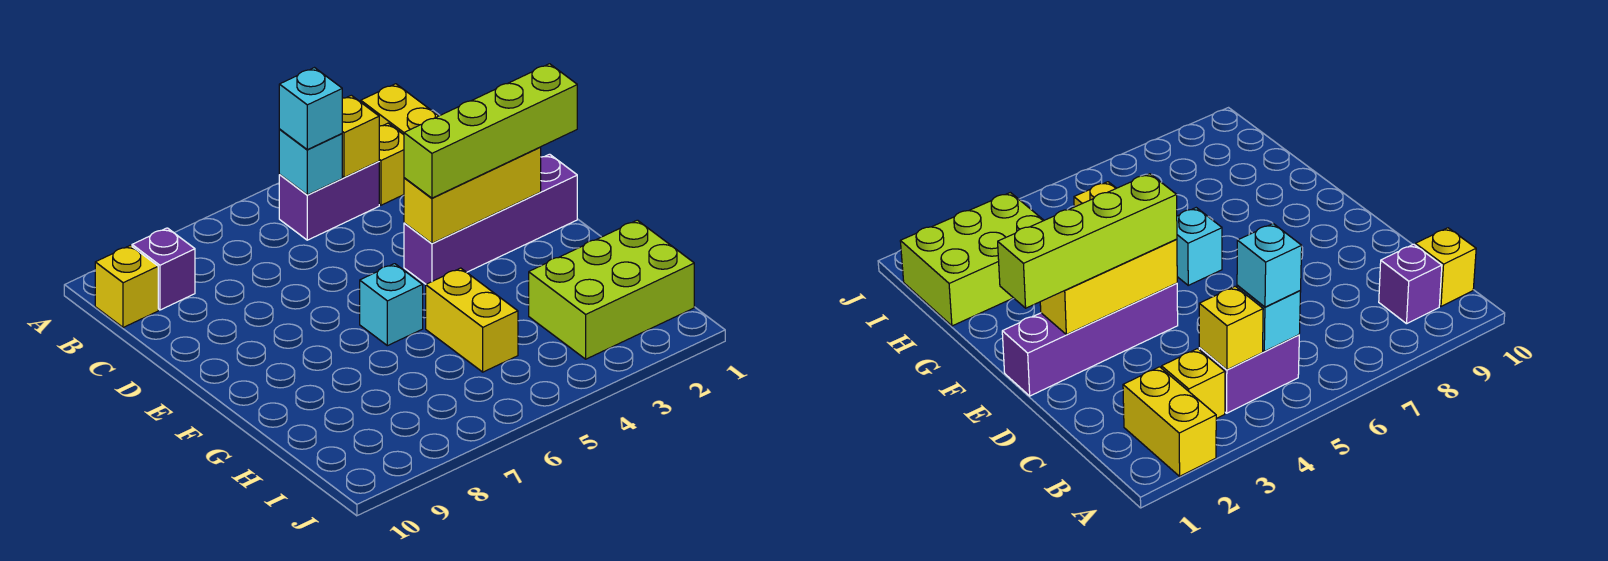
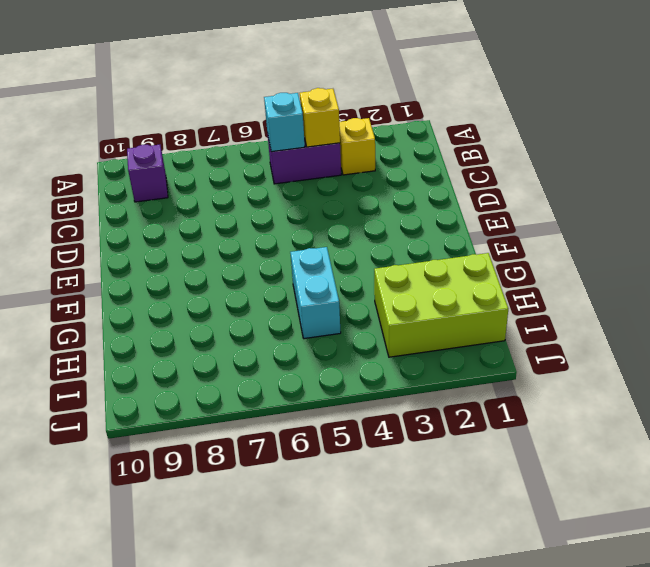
cyan brick G5:H5 level 1 -> yellow brick G5:H5 level 1
none -> yellow brick A2:B2 level 1
none -> yellow brick B10 level 1
none -> purple brick E1:E4 level 1

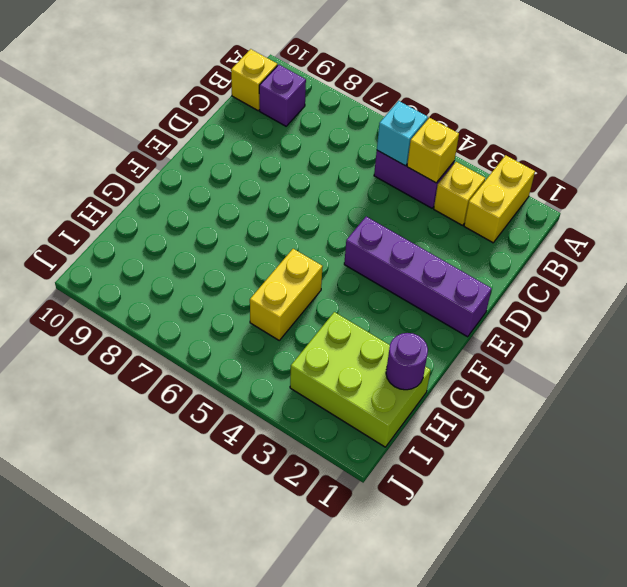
purple round brick H1 level 2 -> none
none -> cyan brick F6 level 1
none -> yellow brick E2:E4 level 2
none -> cyan brick B5 level 3

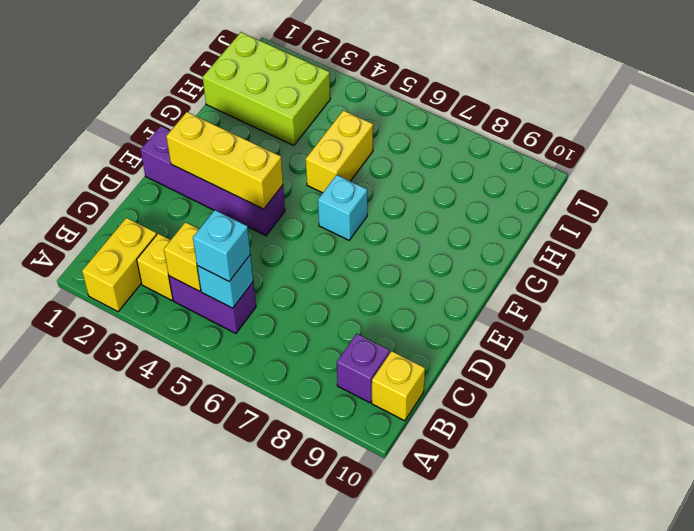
none -> lime brick E1:E4 level 3

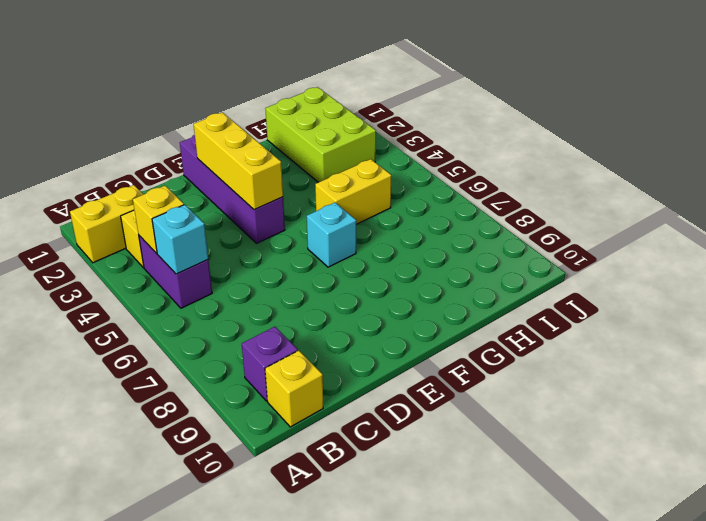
none -> cyan brick B5 level 3
none -> lime brick E1:E4 level 3

